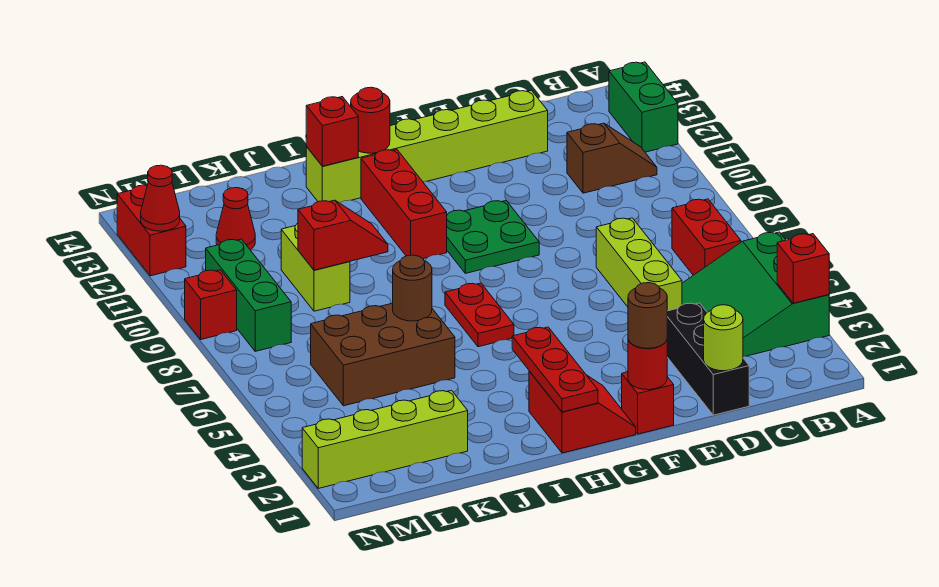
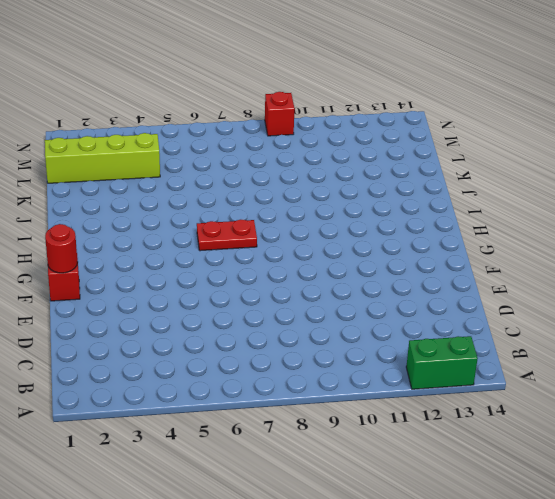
lime brick L1:L4 level 1 -> lime brick K2:N2 level 1
none -> green slope A3:C5 level 1 top A
none -> red brick B6:B7 level 1
none -> brown slope B11:C11 level 1 top C

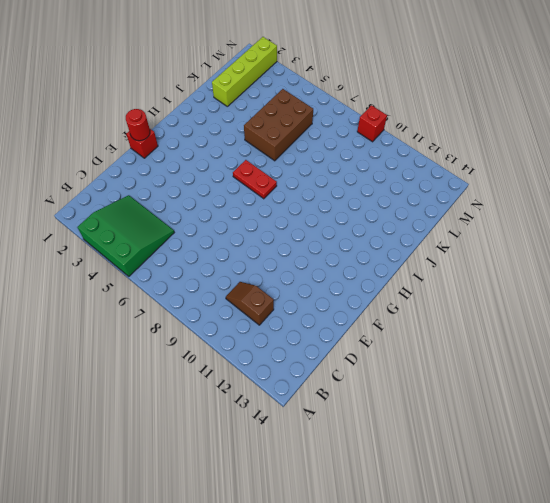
brown slope C10:C11 level 1 top 11 -> brown slope B11:C11 level 1 top C
none -> green brick A12:A13 level 1
none -> red brick B6:B7 level 1
none -> black brick D1:D3 level 1

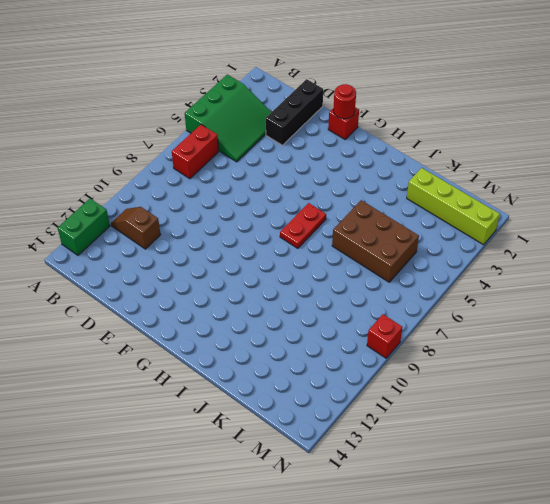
none -> lime brick D5:D7 level 1
none -> lime brick D13:I13 level 1
none -> green plate F9:G10 level 1

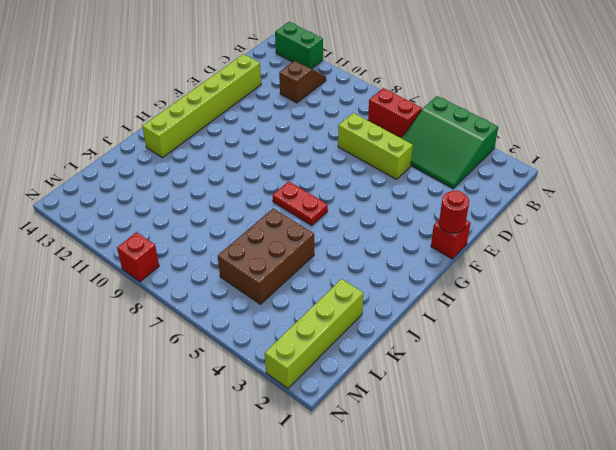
none -> black brick D1:D3 level 1
none -> green plate F9:G10 level 1
none -> red slope G1:H2 level 1 top H

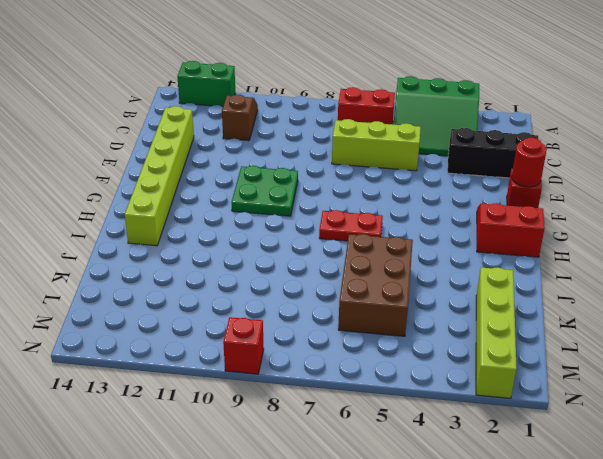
none -> red brick H10:H12 level 1
none -> lime brick K9:K10 level 1
none -> red cone L12 level 1

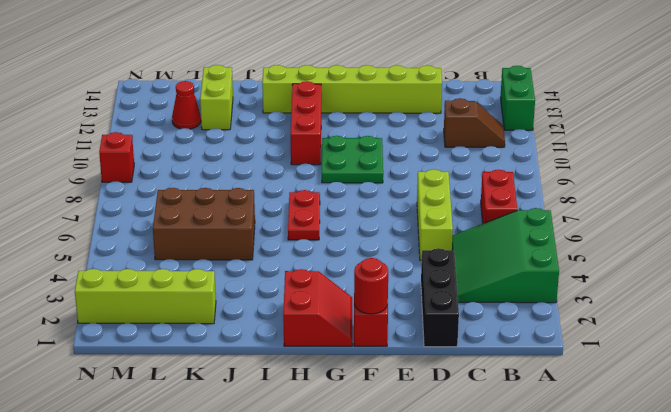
lime brick K12:K13 level 1 -> lime brick K9:K10 level 1
none -> green brick M8:M10 level 1
none -> red brick N12:N13 level 1
none -> red brick A3 level 2

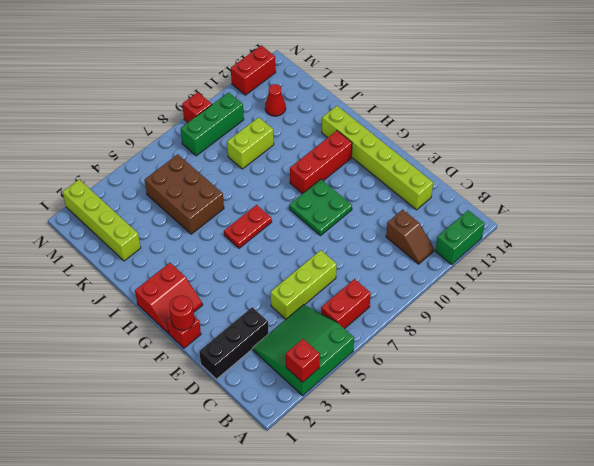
none -> lime round brick D1 level 2
none -> red plate H1:H3 level 2
none -> red round brick H13 level 2

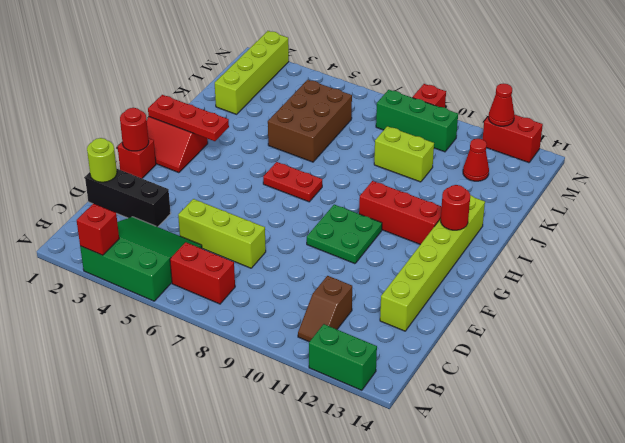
none -> red brick I13 level 2
none -> brown round brick J6 level 2
none -> red slope J9:K9 level 2 top K

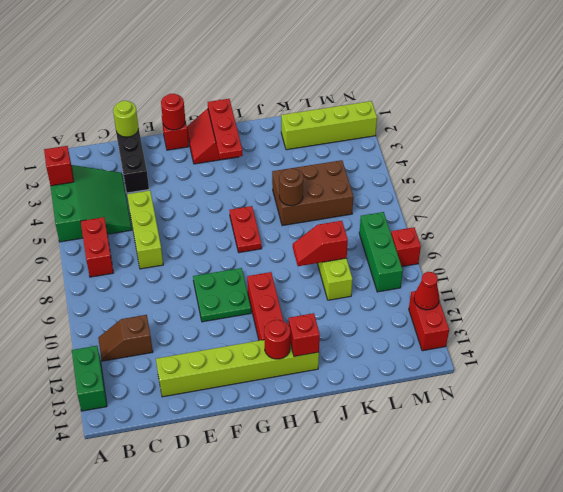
none -> red cone L12 level 1
none -> brown round brick F1 level 3

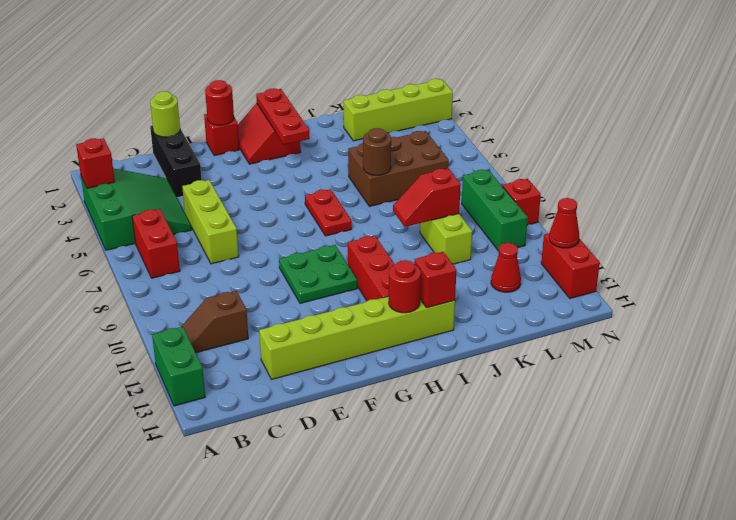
none -> brown round brick F1 level 3

